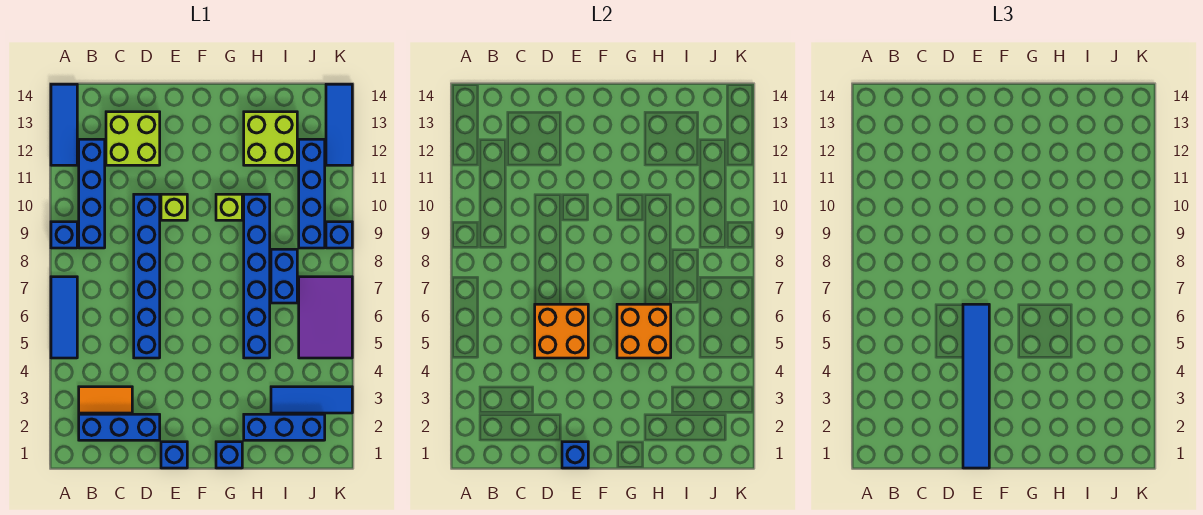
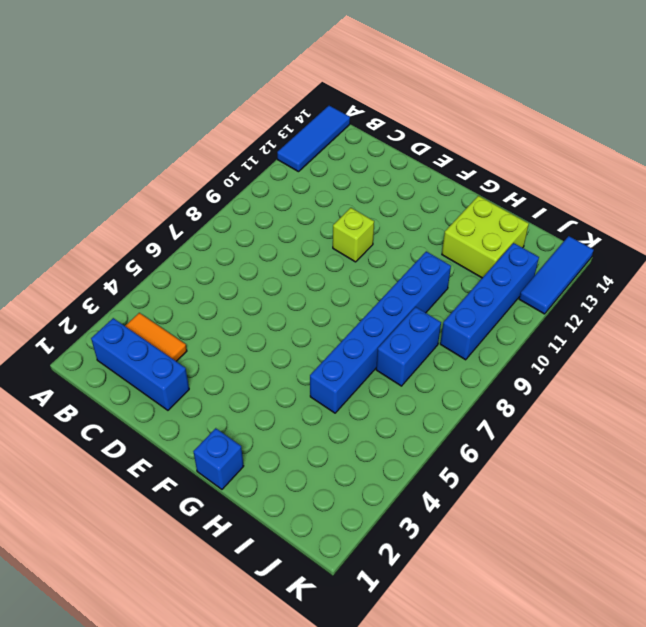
none -> blue tile A5:A7 level 1
none -> blue brick A9 level 1
none -> blue brick B9:B12 level 1

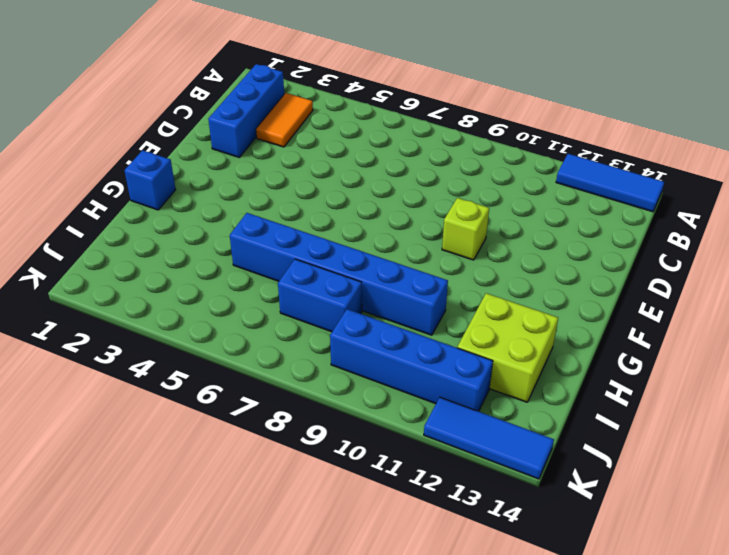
none -> blue tile A5:A7 level 1
none -> blue brick A9 level 1
none -> blue brick B9:B12 level 1

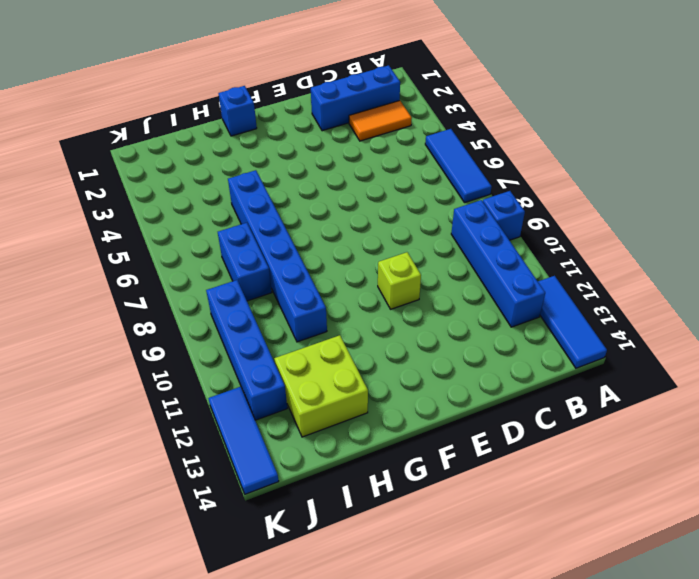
none -> lime brick C12:D13 level 1
none -> blue brick D5:D10 level 1
none -> blue brick E1 level 1

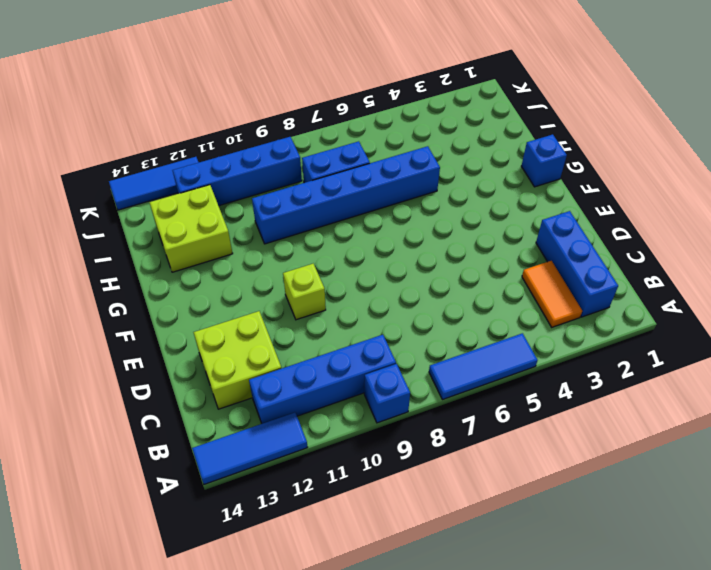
none -> blue brick D5:D10 level 1
none -> blue brick E1 level 1
none -> lime brick G10 level 1

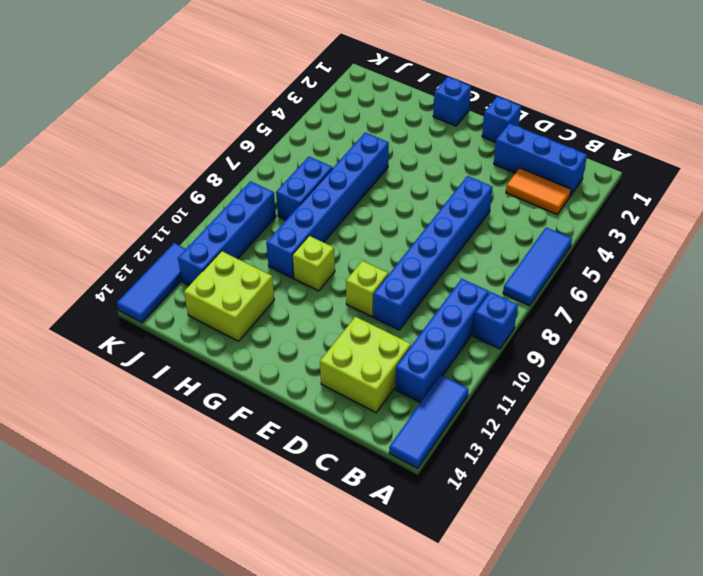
none -> blue brick H2:J2 level 1
none -> blue tile I3:K3 level 1
none -> purple tile J5:K7 level 1

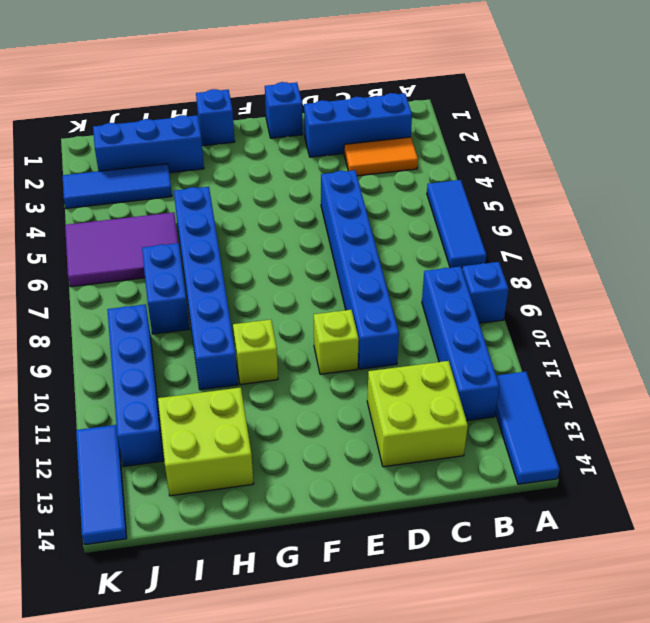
purple tile I5:K6 level 1 -> purple tile J5:K7 level 1
none -> blue brick K9 level 1
none -> orange brick D5:E6 level 2
none -> blue brick E1 level 2

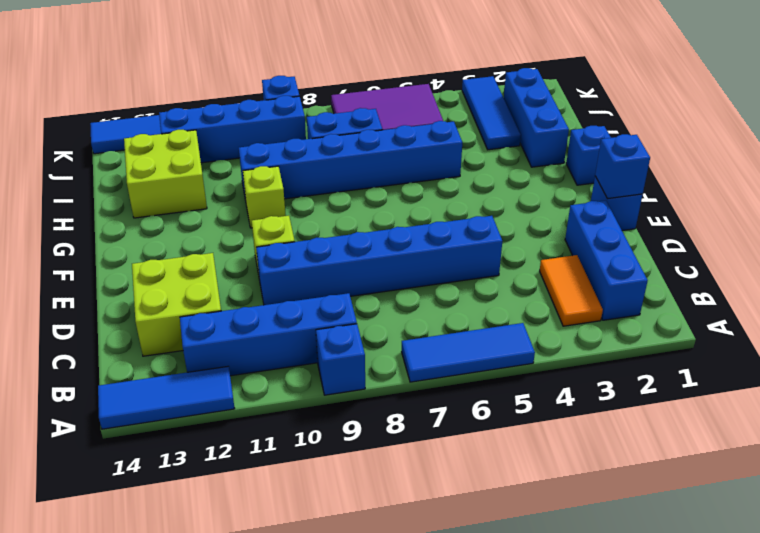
none -> orange brick D5:E6 level 2
none -> orange brick G5:H6 level 2
none -> blue tile E1:E6 level 3

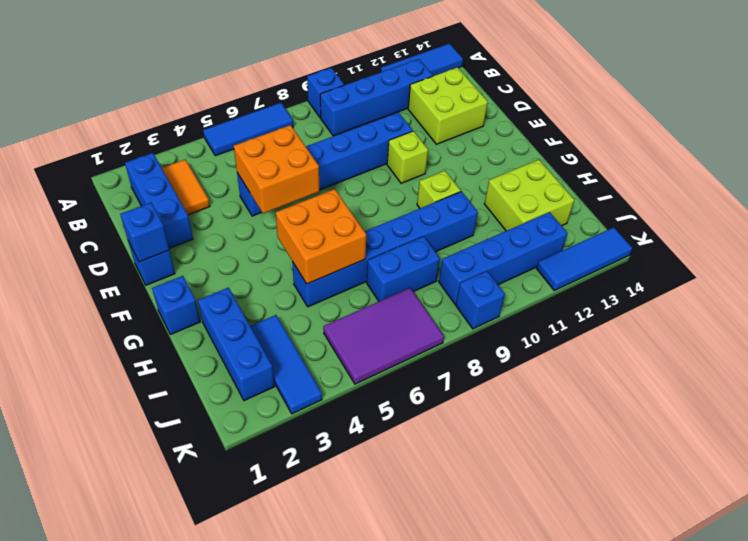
none -> blue tile E1:E6 level 3

